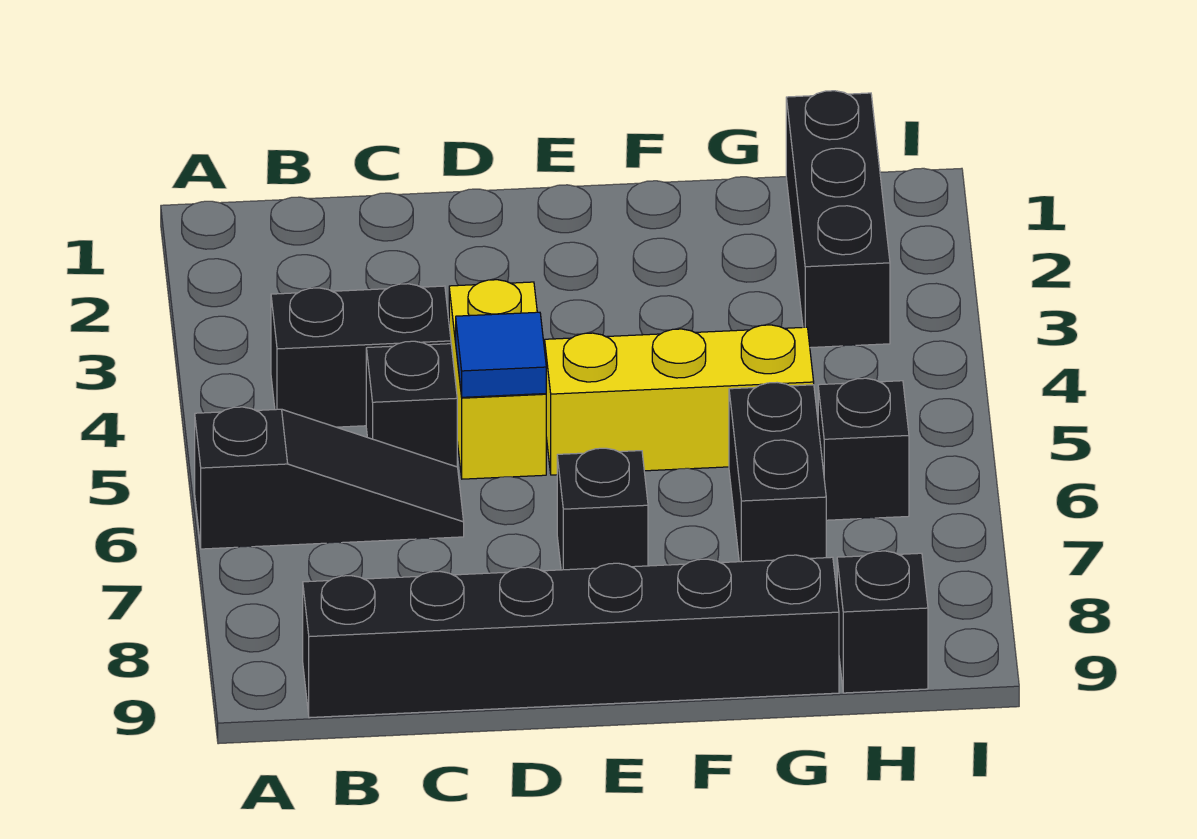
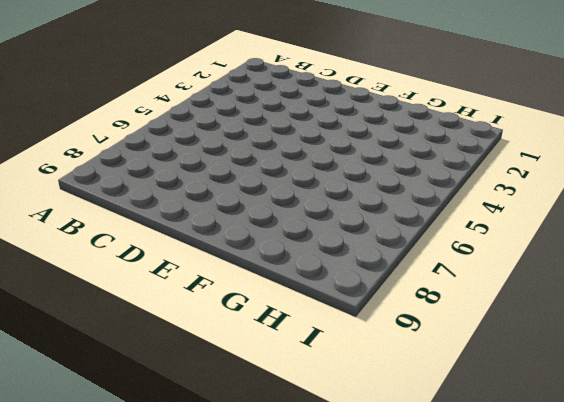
none -> black slope A6:C6 level 1 top A
none -> black brick B4:C4 level 1
none -> black brick B9:G9 level 1

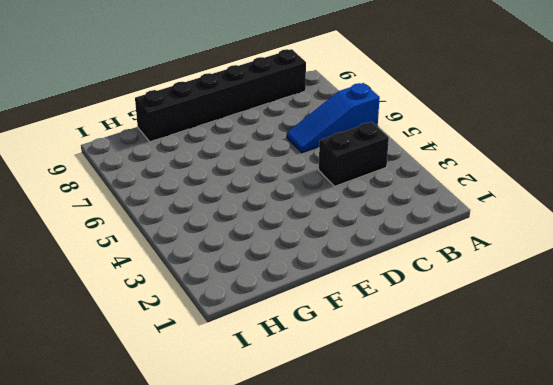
blue slope A6:C6 level 1 top A -> black slope A6:C6 level 1 top A
none -> black brick C5 level 1
none -> yellow brick D4:D5 level 1
none -> yellow brick E5:G5 level 1

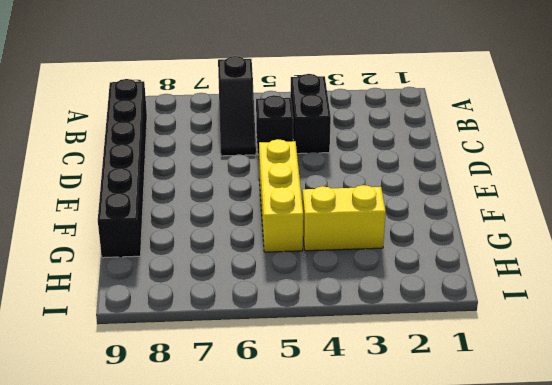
yellow brick G3:G4 level 1 -> yellow brick D4:D5 level 1
none -> black brick E7 level 1
none -> black brick G6:G7 level 1
none -> black brick H1:H3 level 1

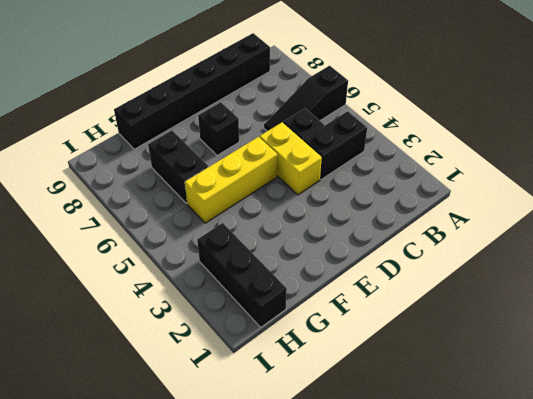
none -> black brick H6 level 1
none -> black brick H9 level 1
none -> blue tile D5 level 2

